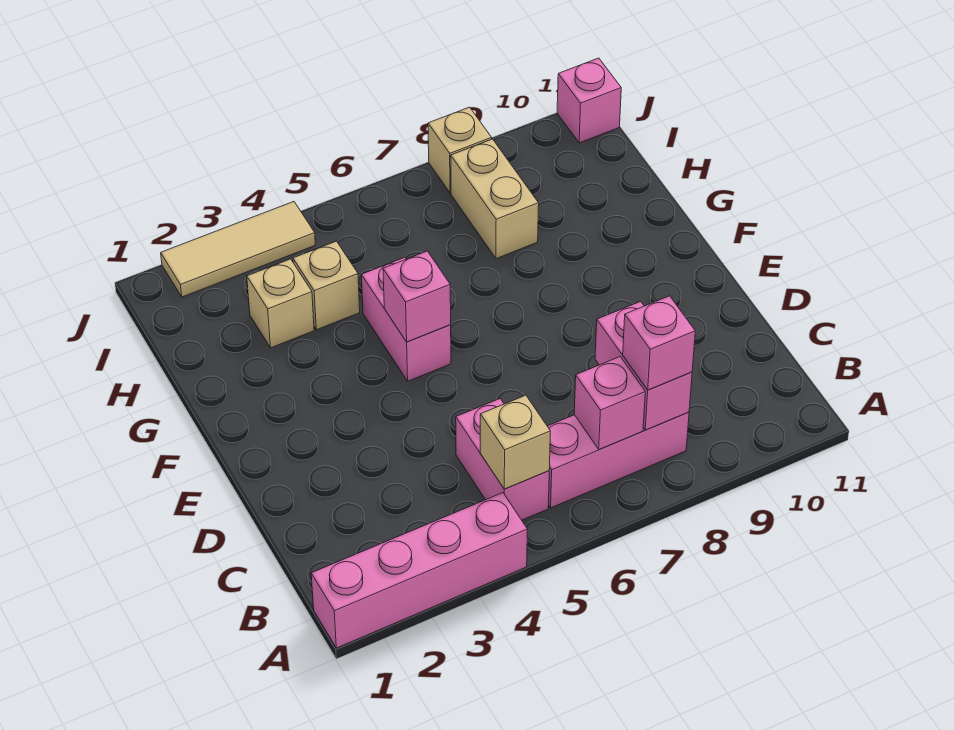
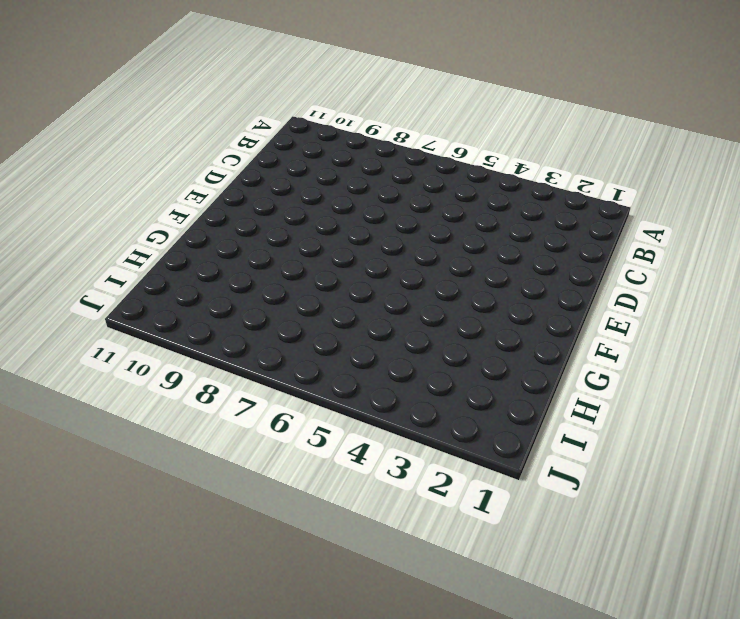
none -> pink brick A1:A4 level 1
none -> pink brick B5:C5 level 1
none -> pink brick B6:B8 level 1

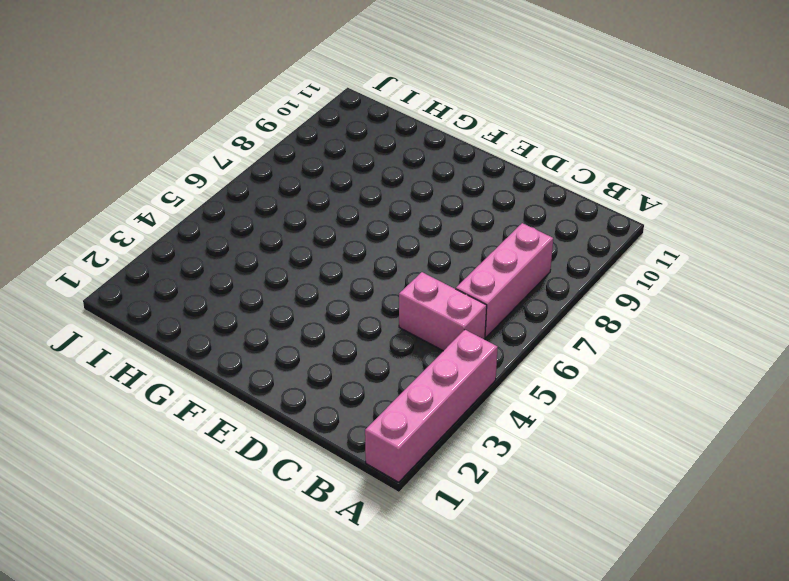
none -> pink brick F5:G5 level 1
none -> tan brick H3 level 1
none -> tan brick H4 level 1

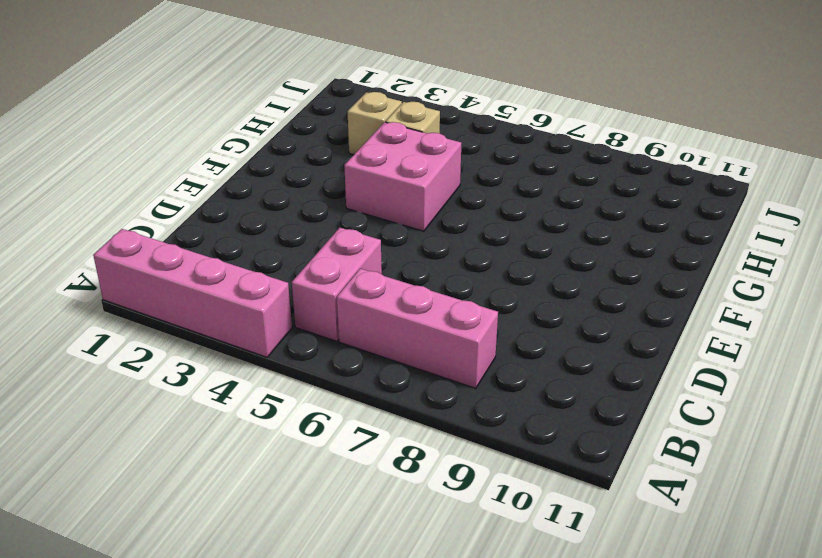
pink brick F4:G5 level 1 -> pink brick F5:G5 level 1
none -> tan brick H8:I8 level 1
none -> tan tile J2:J4 level 1
none -> tan brick J8 level 1

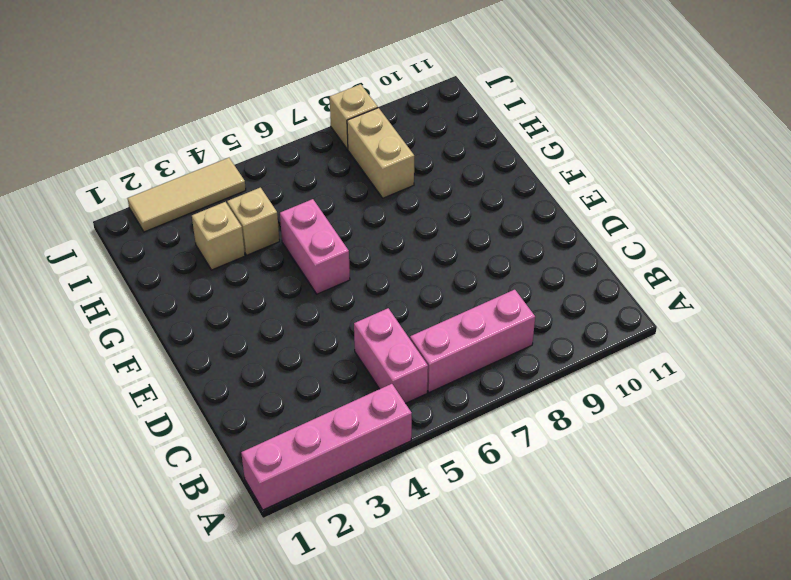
none -> pink brick J11 level 1
none -> tan brick B5 level 2
none -> pink brick B7 level 2

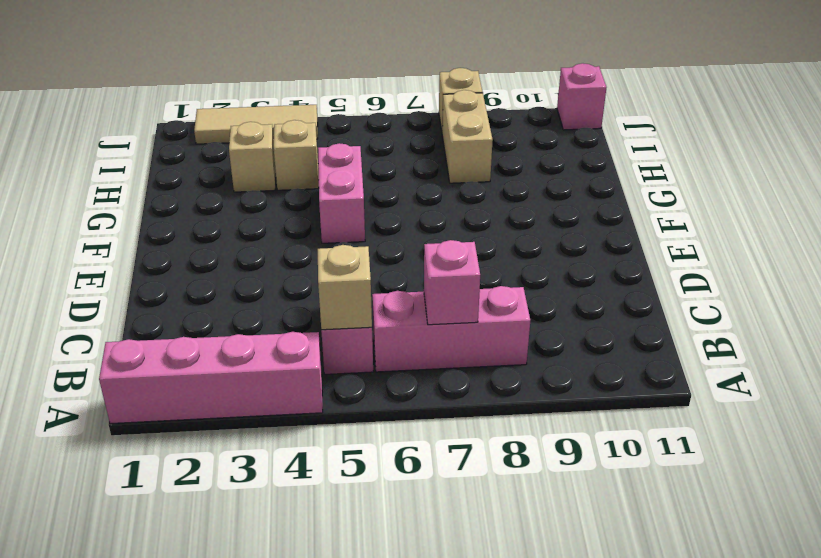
none -> pink brick B8:C8 level 2
none -> pink brick F5 level 2
none -> pink brick B8 level 3

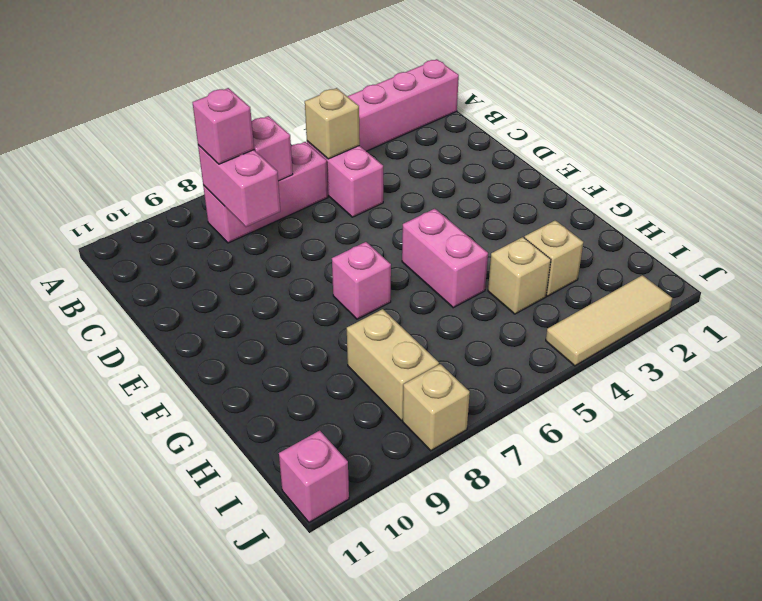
pink brick F7 level 1 -> pink brick F5 level 2

